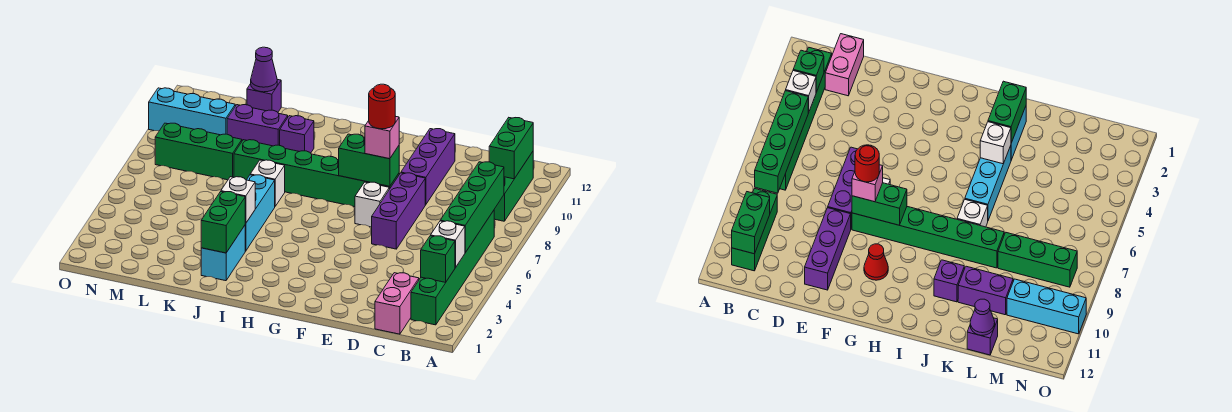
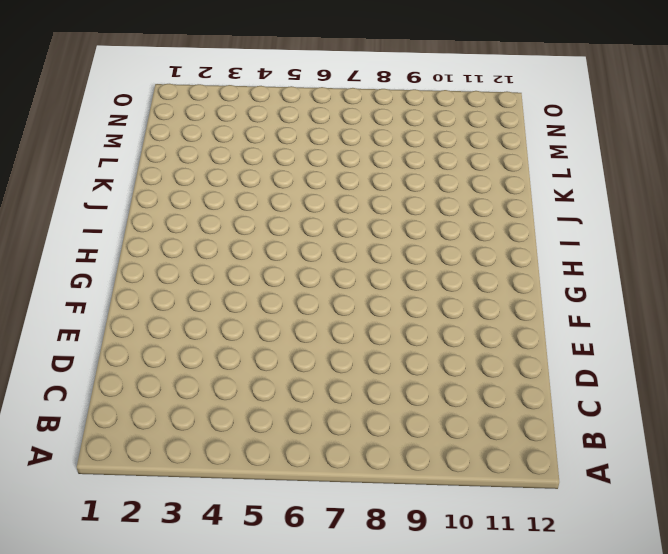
none -> green brick B2:B7 level 1
none -> green brick B9:B11 level 1
none -> pink brick C1:C2 level 1

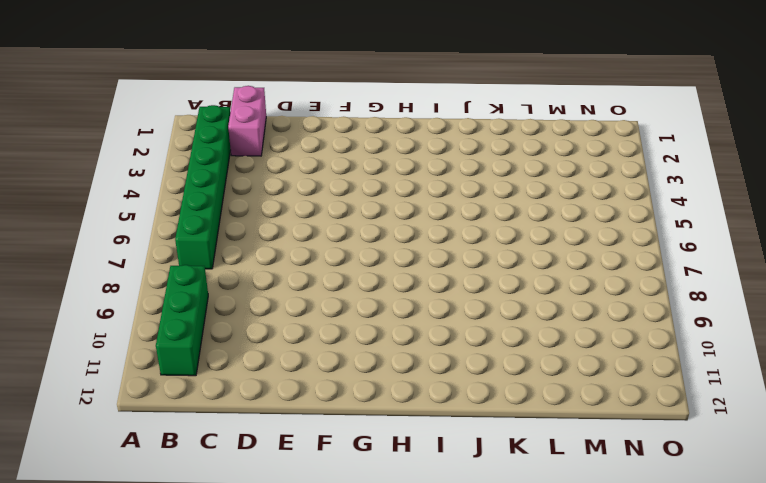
none -> purple brick E6:E8 level 1
none -> purple brick E9:E11 level 1
none -> white brick F7 level 1

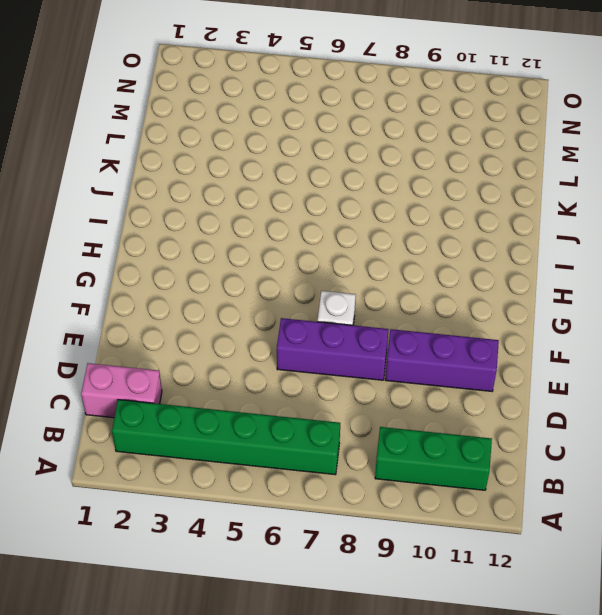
none -> green brick F8:K8 level 1
none -> red cone G10 level 1
none -> cyan brick J2:J3 level 1

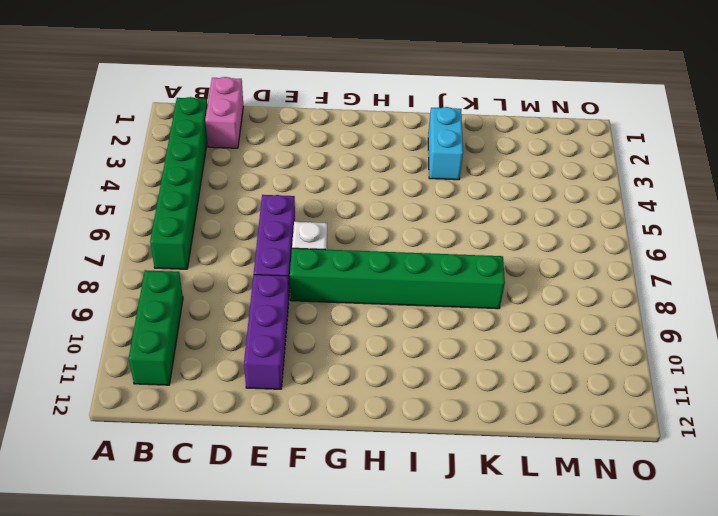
none -> red cone G10 level 1
none -> cyan brick J4:J6 level 1
none -> white brick J7 level 1

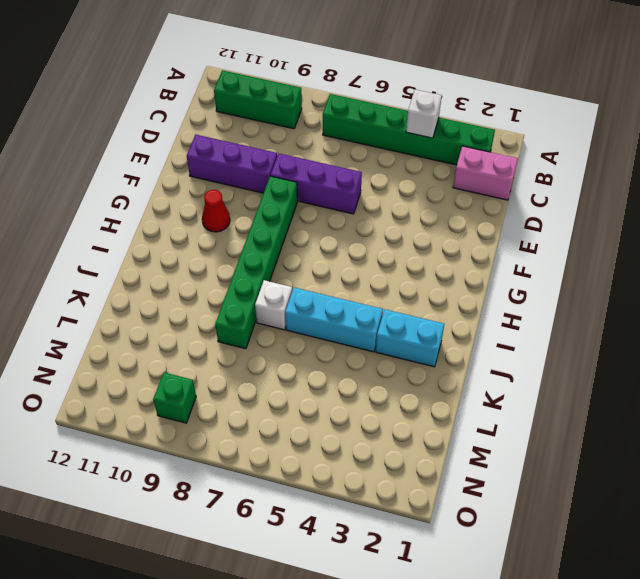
green brick N9 level 1 -> green brick B3 level 2
none -> white brick F7 level 1
none -> purple brick J10 level 1
none -> purple brick K10:L10 level 1

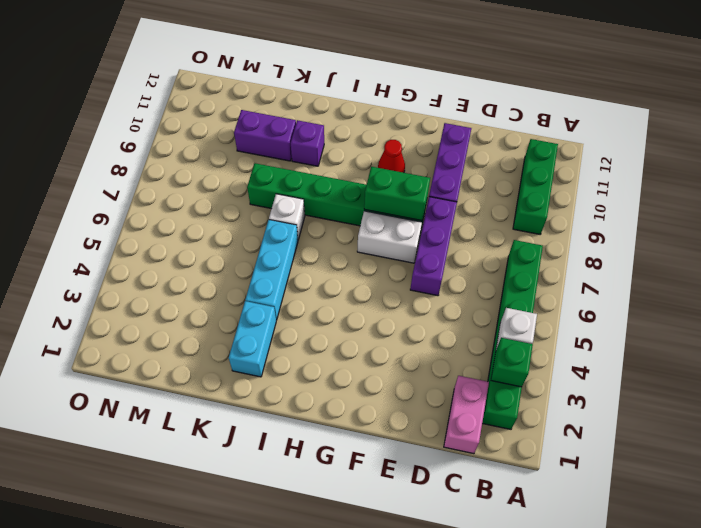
white brick F7:G7 level 1 -> white brick F7 level 1
none -> green brick L8:N8 level 1
none -> purple brick L12 level 1
none -> cyan brick M10:O10 level 1

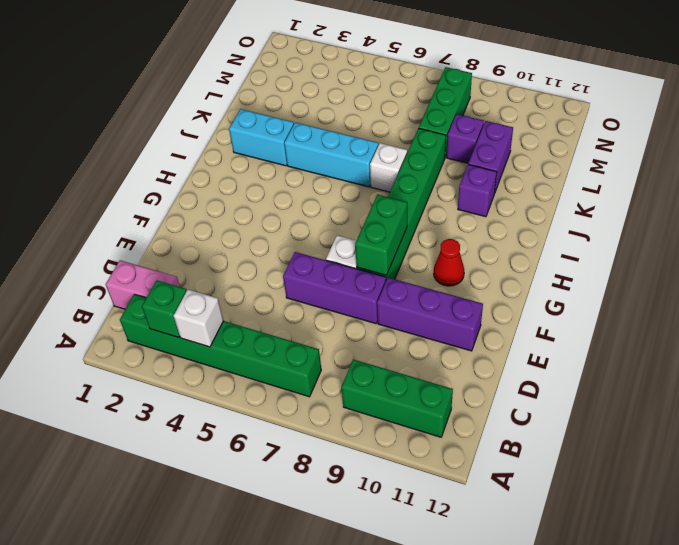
purple brick L9 level 1 -> purple brick L12 level 1
none -> cyan brick M10:O10 level 1
none -> green brick B5:B8 level 2
none -> green brick B10:B11 level 2

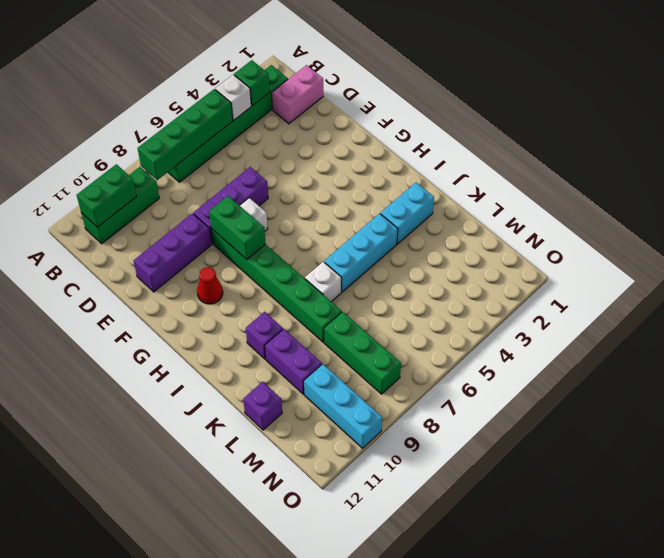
none -> green brick J2:J3 level 2
none -> white brick J4 level 2
none -> purple cone L12 level 2

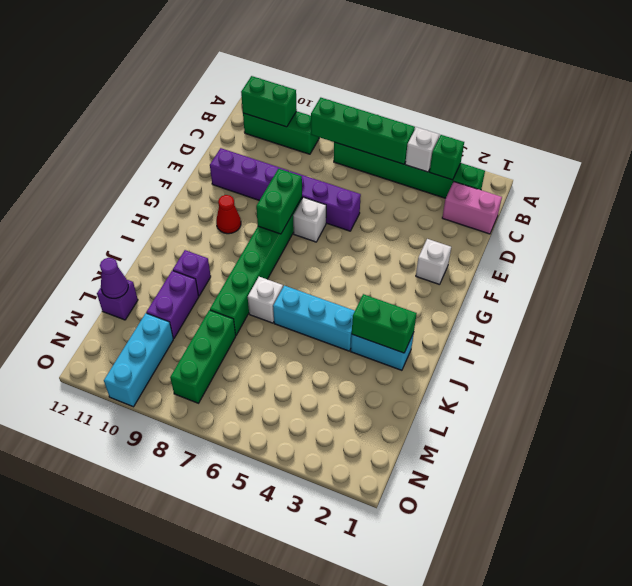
white brick F2 level 1 -> white brick J4 level 2
none -> pink brick F8 level 3
none -> red round brick F8 level 4

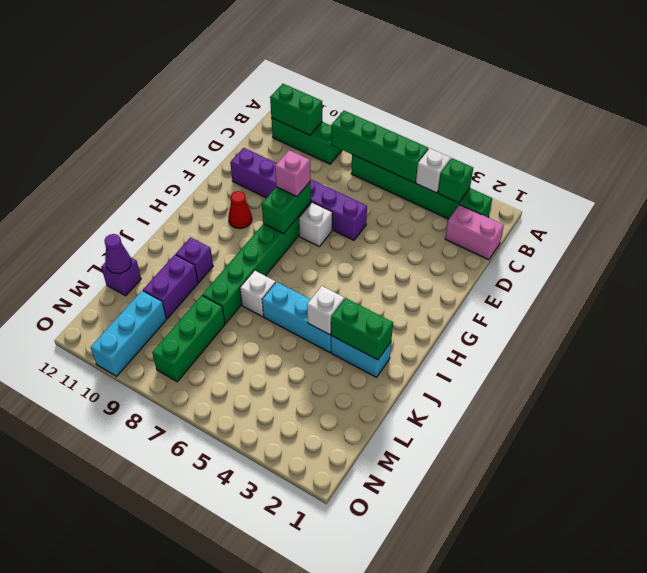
none -> red round brick F8 level 4

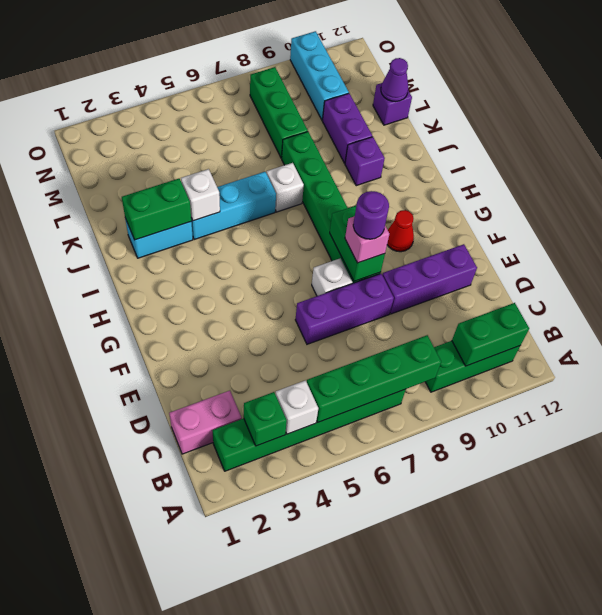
purple round brick F8 level 4 -> red round brick F8 level 4

